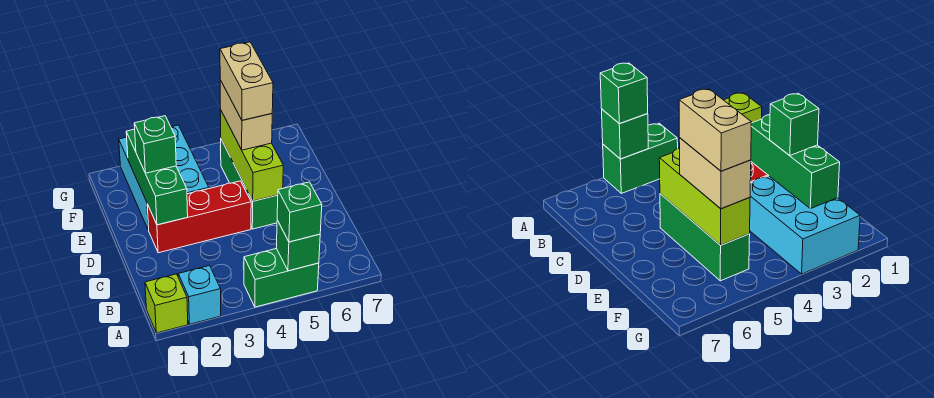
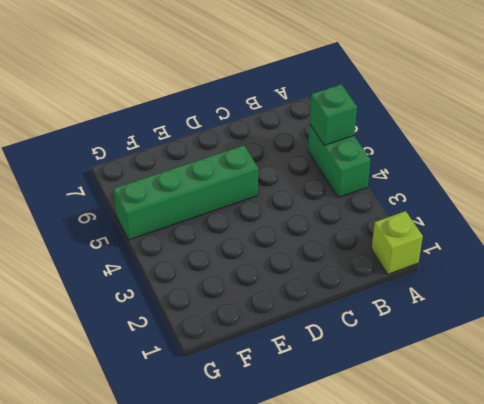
green brick D5:G5 level 1 -> green brick D5:F5 level 1
none -> cyan brick A2 level 1
none -> red brick D2:D4 level 1
none -> cyan brick E2:G3 level 1

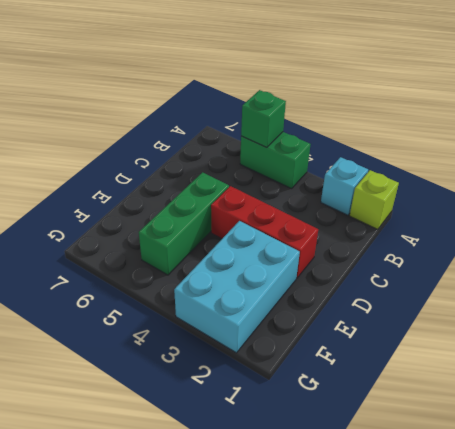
none -> green brick D2:F2 level 2
none -> lime brick D5:F5 level 2
none -> green brick A5 level 3

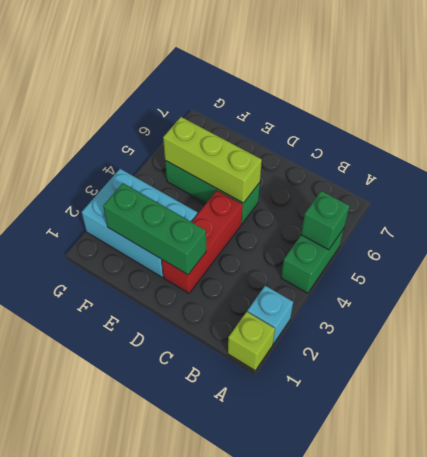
none -> green brick A5 level 3
none -> green brick E2 level 3
none -> tan brick E5:F5 level 3

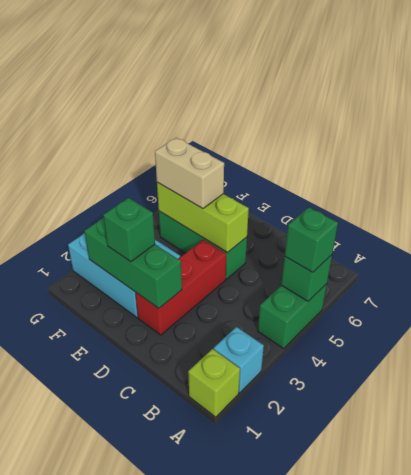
none -> tan brick E5:F5 level 4

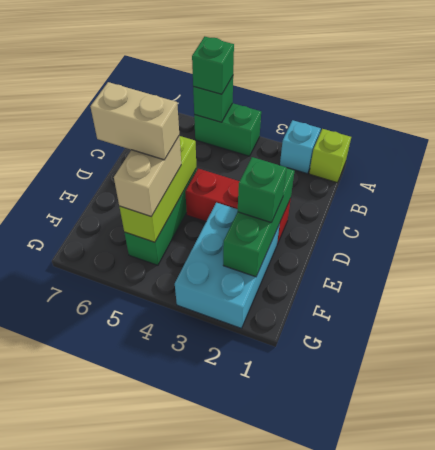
tan brick E5:E6 level 4 -> tan brick E5:F5 level 4

